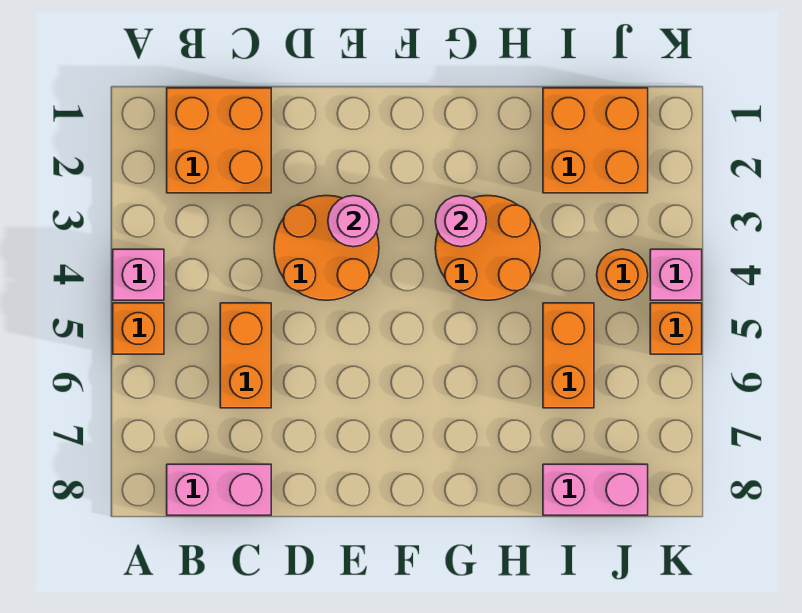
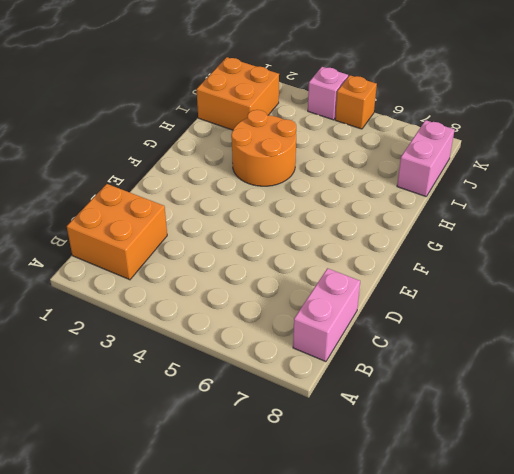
none -> pink brick A4 level 1
none -> orange brick A5 level 1
none -> orange brick C5:C6 level 1

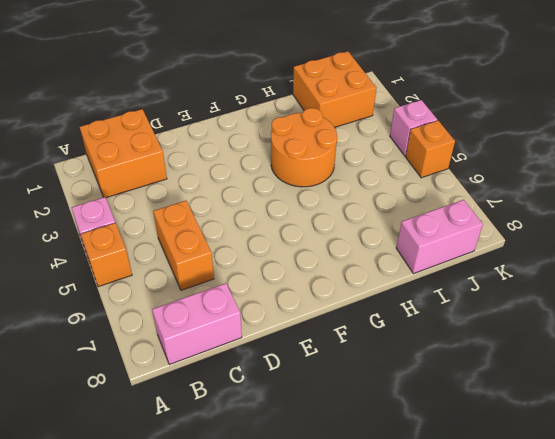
none -> orange round brick D3:E4 level 1
none -> orange brick I5:I6 level 1
none -> orange round brick J4 level 1

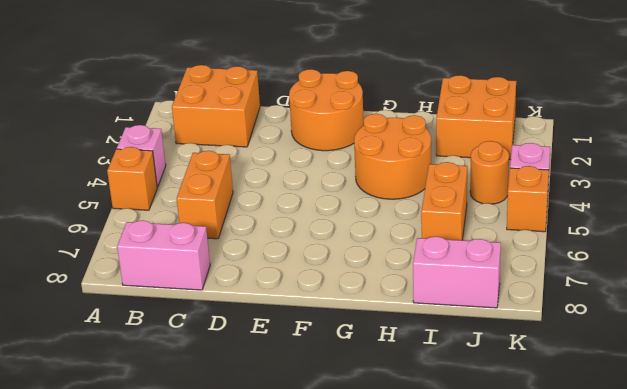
orange round brick E1:F2 level 1 -> orange round brick D3:E4 level 1
none -> pink round brick E3 level 2
none -> pink round brick G3 level 2

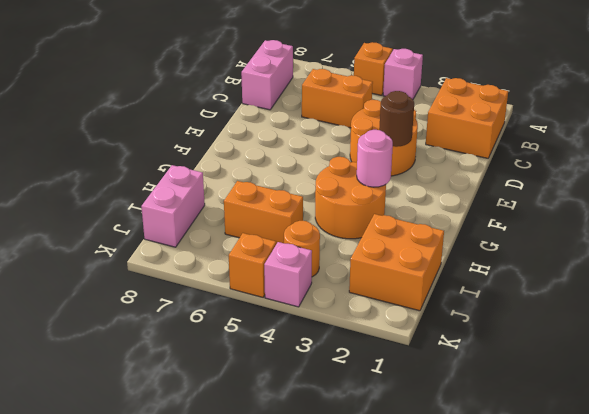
brown round brick E3 level 2 -> pink round brick E3 level 2

